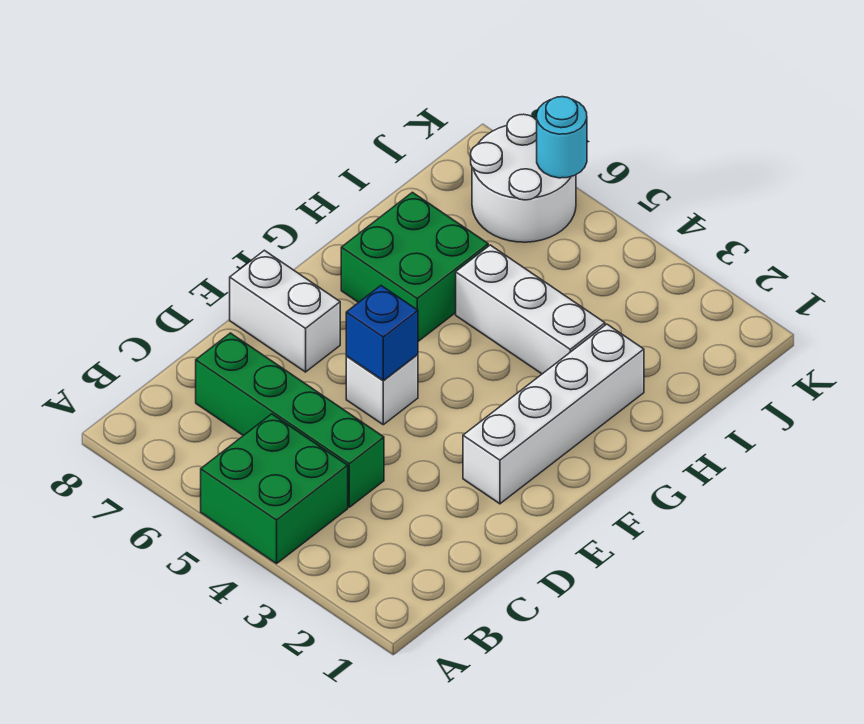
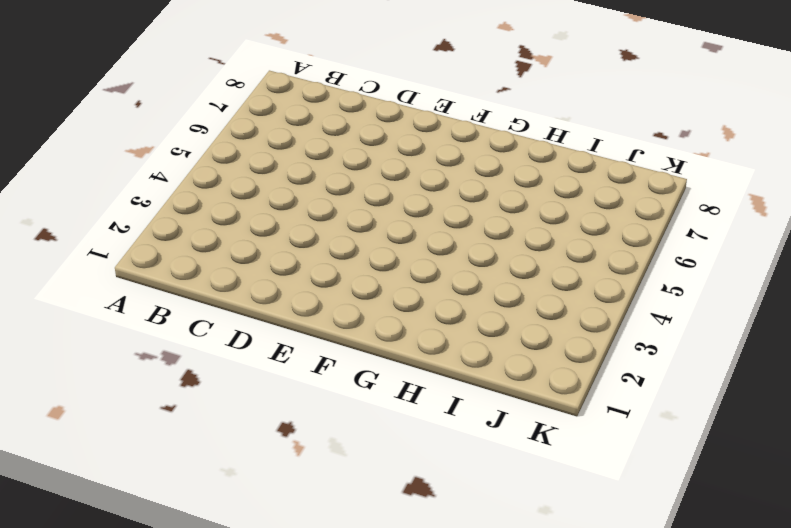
none -> green brick A4:B5 level 1
none -> green brick C4:C7 level 1

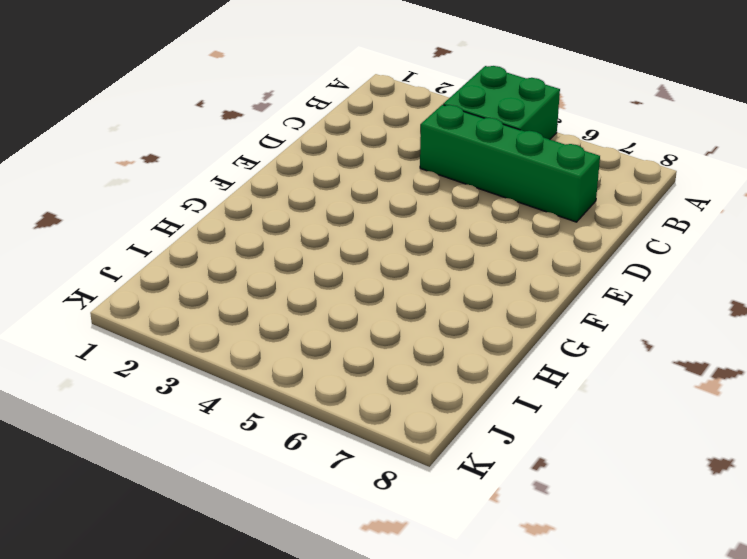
none -> white brick E2:H2 level 1
none -> white brick E5 level 1

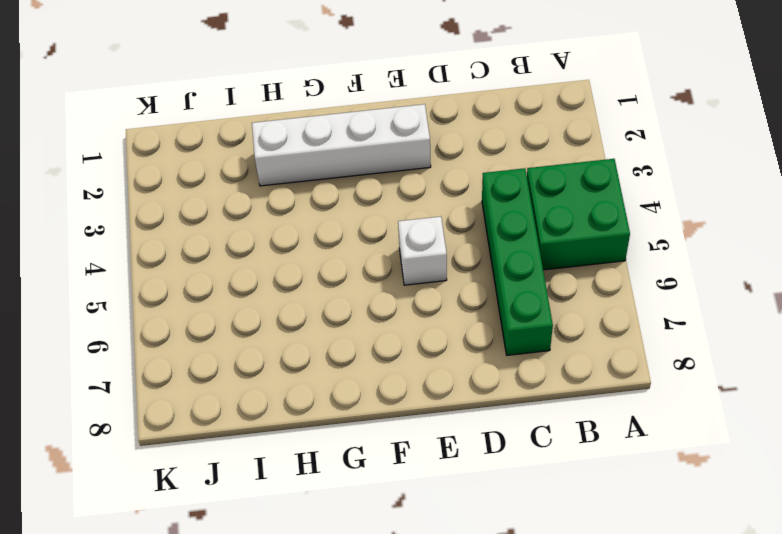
none -> white brick E7:E8 level 1
none -> green brick G6:H7 level 1

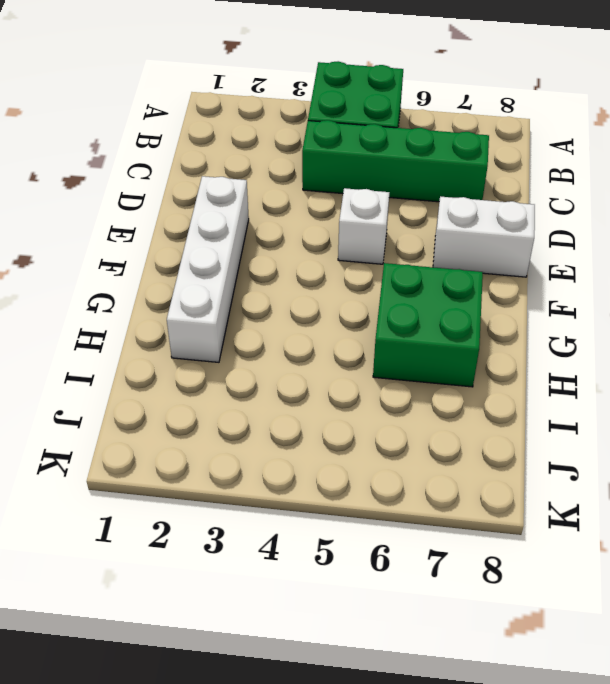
none -> white brick H3:H5 level 1
none -> white round brick J6:K7 level 1

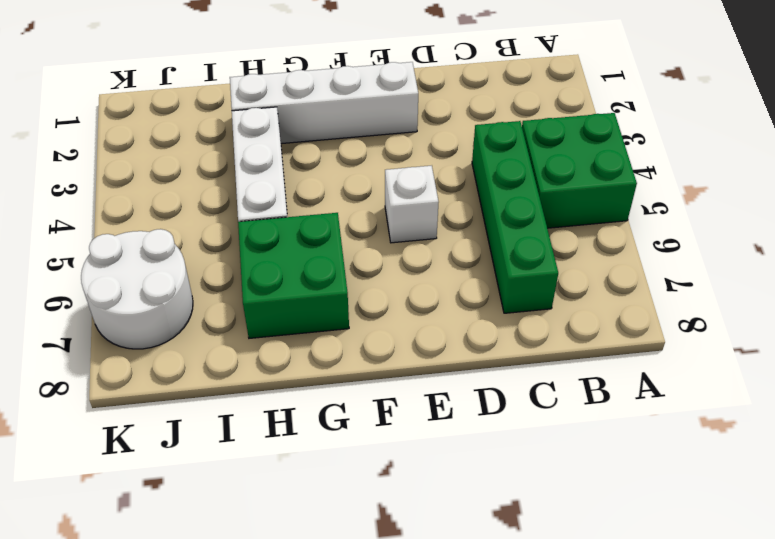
none -> white brick E7:E8 level 1
none -> blue brick E5 level 2

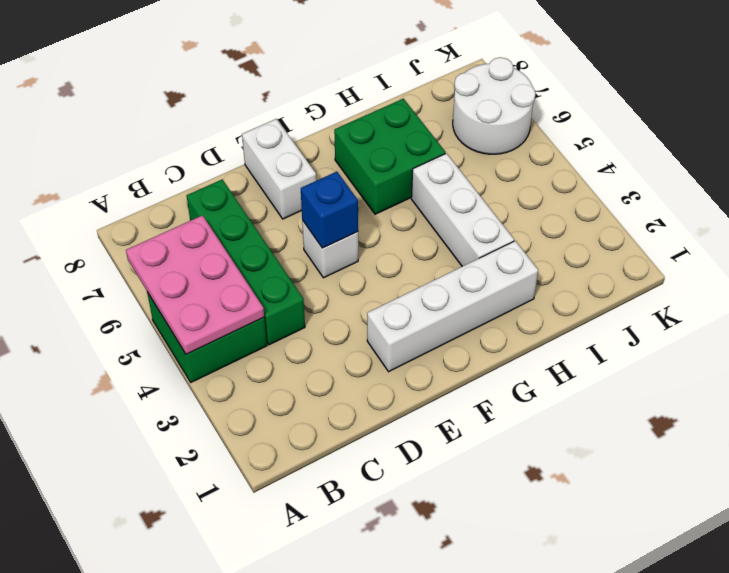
pink plate A4:B6 level 2 -> none
none -> cyan round brick K6 level 2

